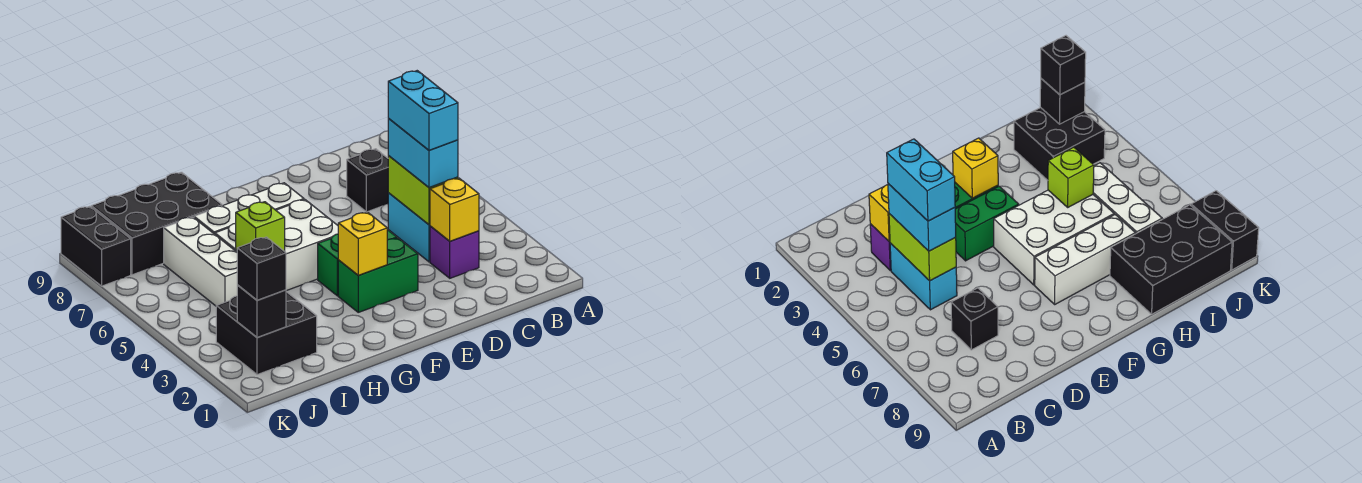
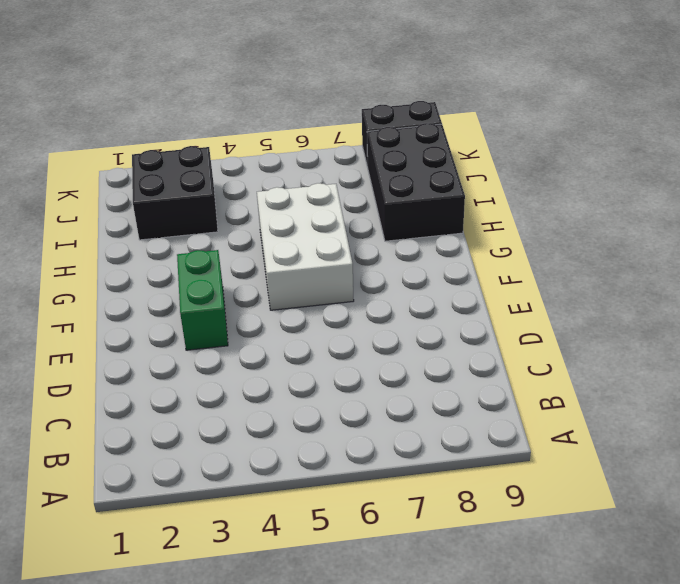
none -> purple brick C3 level 1
none -> cyan brick C4:C5 level 1
none -> black brick C7 level 1

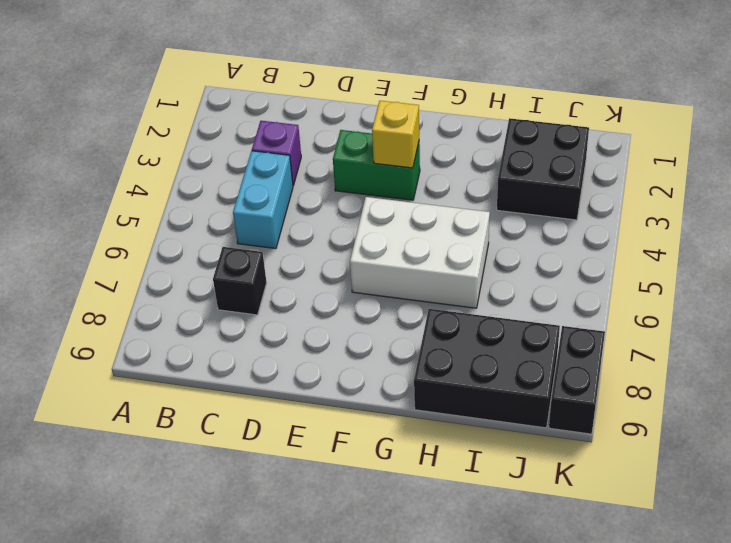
none -> green brick E4:F4 level 1
none -> white brick F7:H7 level 1
none -> white brick I5:I7 level 1

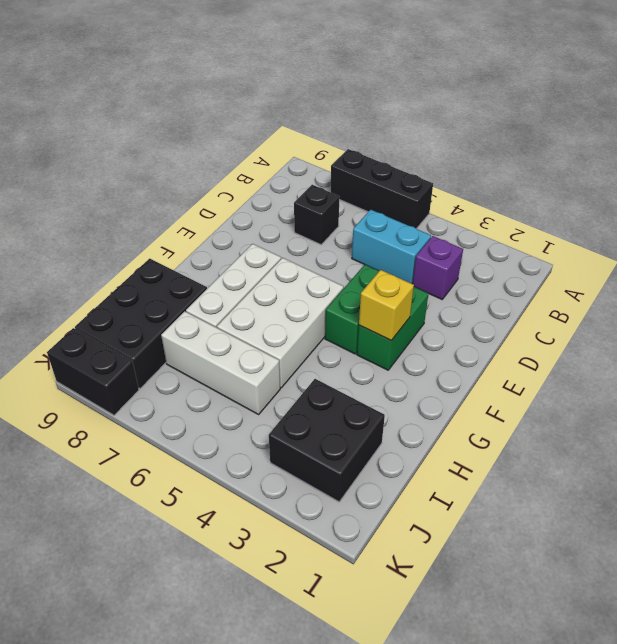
black brick A5:A7 level 1 -> none
none -> yellow brick C3 level 2
none -> lime brick C4:C5 level 2
none -> lime brick H5 level 2

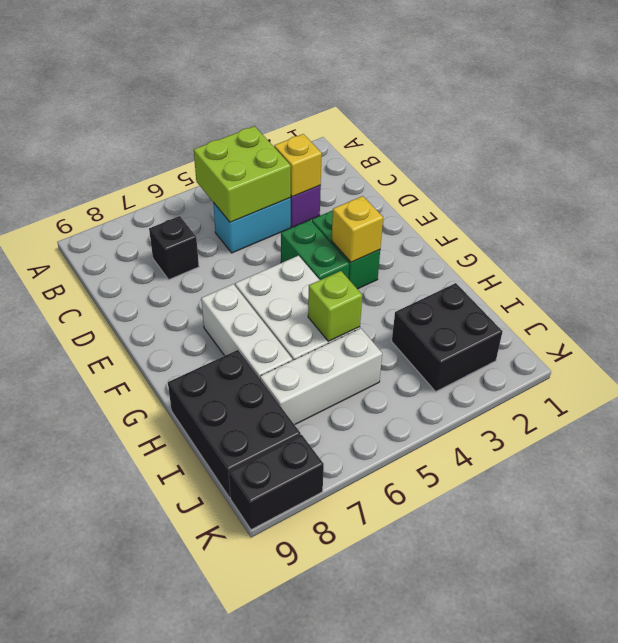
lime brick B4:C5 level 2 -> lime brick C4:C5 level 2
none -> black brick J2 level 2
none -> cyan brick C4:C5 level 3
none -> black brick J2 level 3

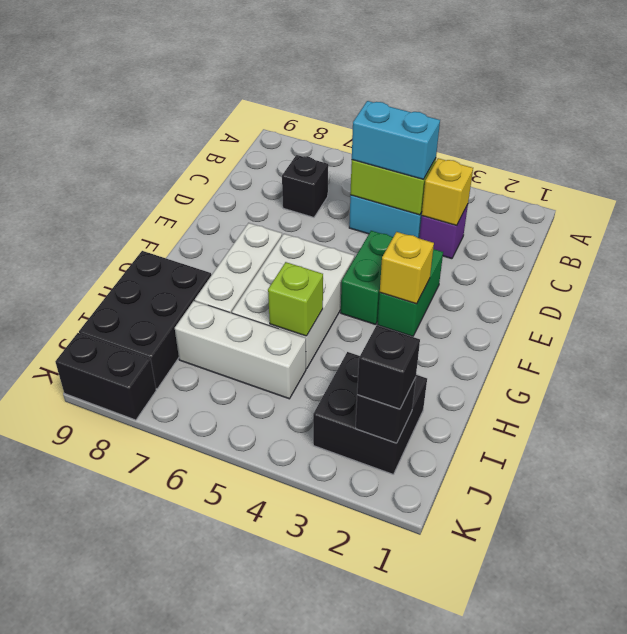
none -> cyan brick C4:C5 level 4

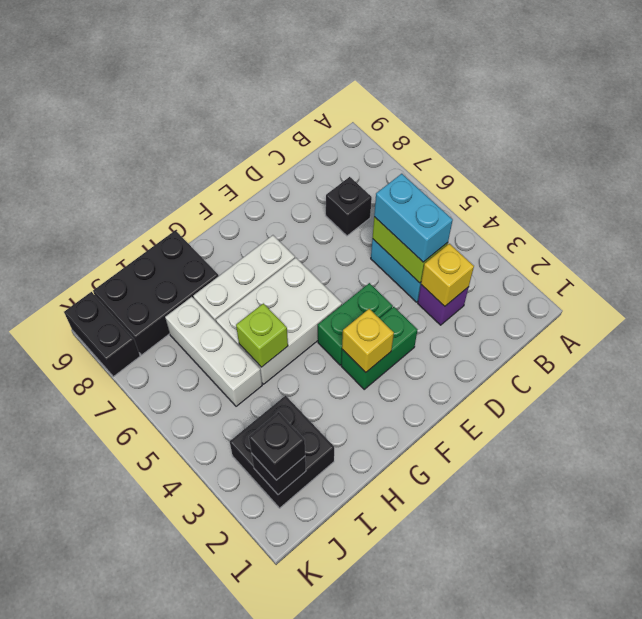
none -> cyan brick C4:C5 level 4

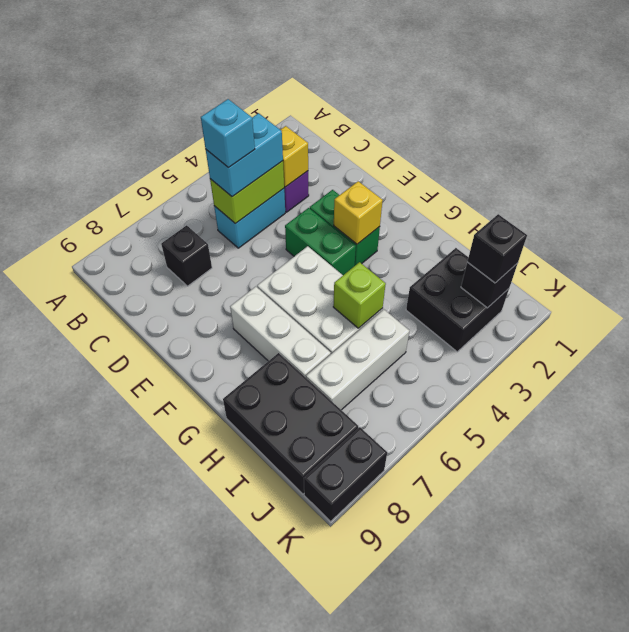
cyan brick C5 level 4 -> cyan brick C4:C5 level 4

